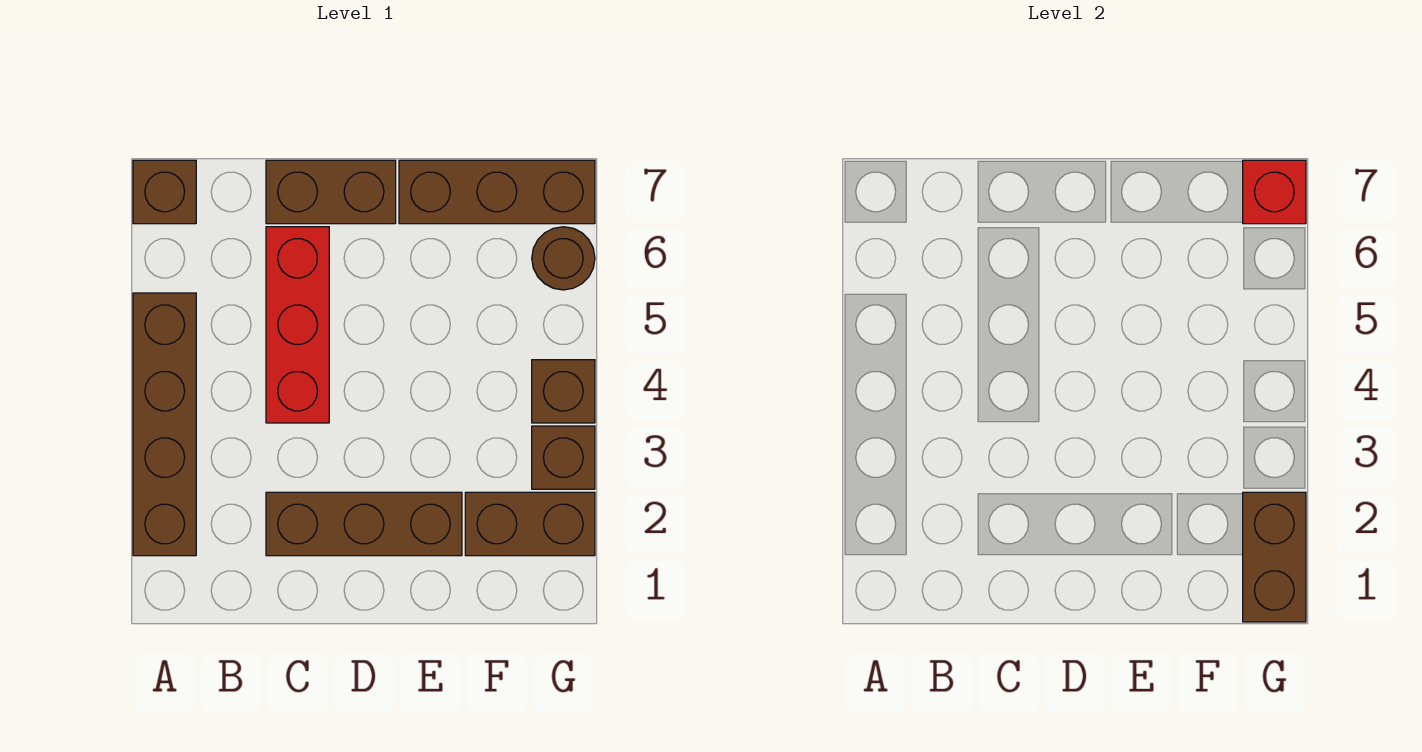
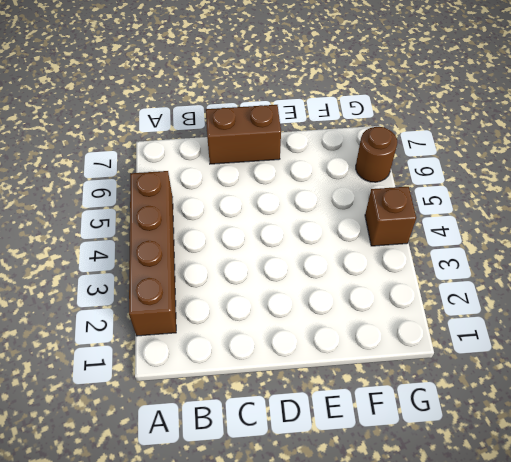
none -> brown brick A7 level 1
none -> brown brick C2:E2 level 1
none -> red brick C4:C6 level 1

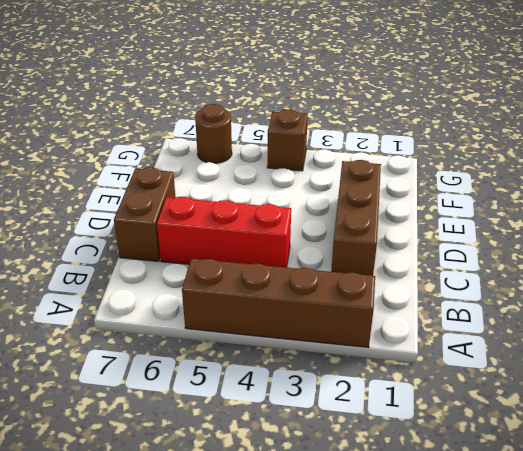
none -> brown brick A7 level 1
none -> brown brick E7:G7 level 1
none -> brown brick F2:G2 level 1

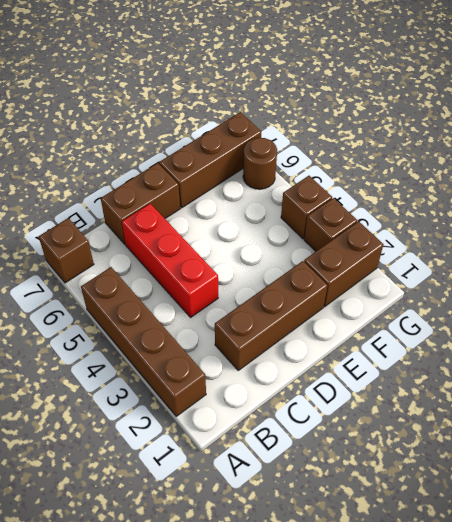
none -> brown brick G1:G2 level 2
none -> red brick G7 level 2

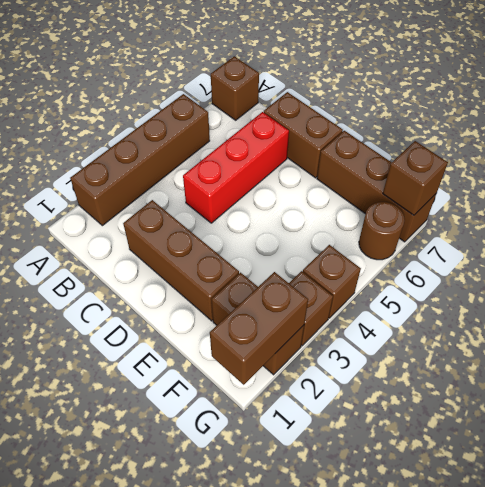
brown brick G7 level 2 -> red brick G7 level 2

